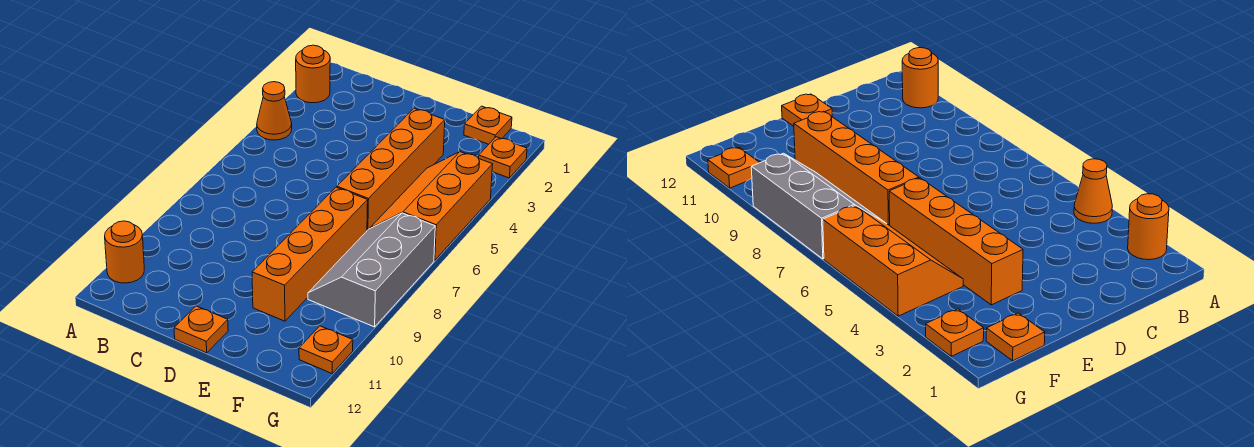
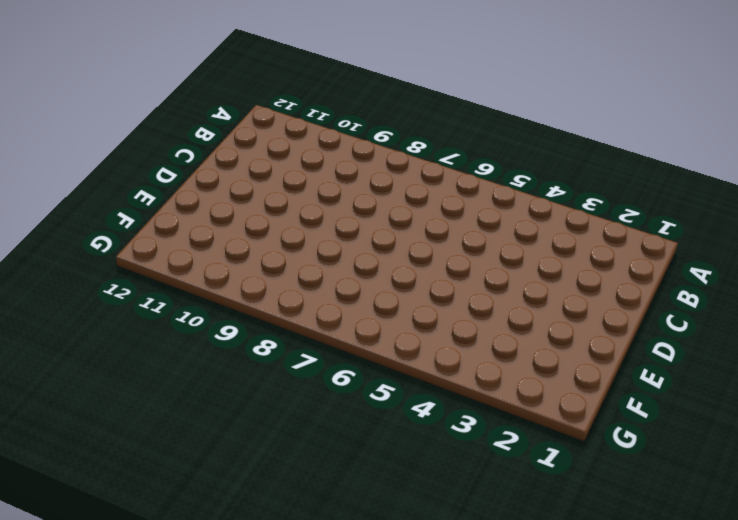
none -> orange round brick A2 level 1
none -> orange cone A4 level 1

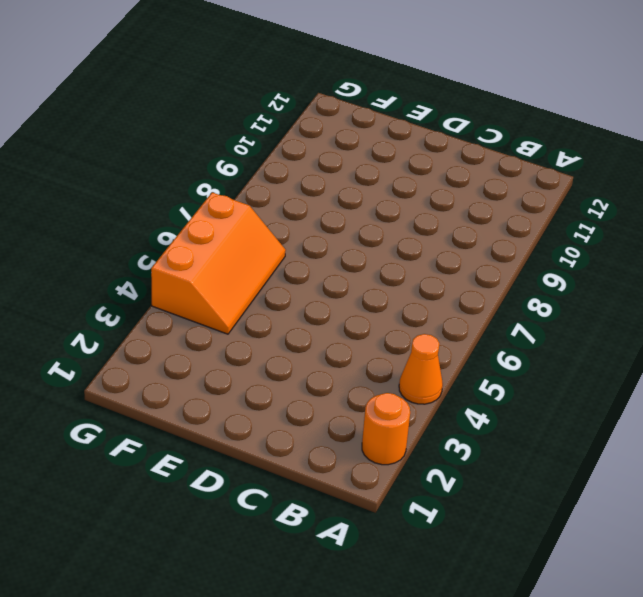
none -> orange round brick A11 level 1
none -> orange plate D12 level 1

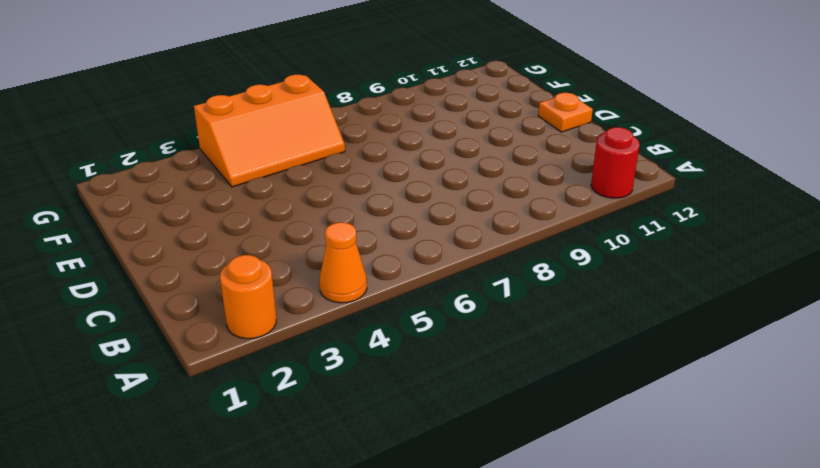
red round brick A11 level 1 -> orange round brick A11 level 1
none -> orange brick E3:E6 level 1
none -> orange brick E7:E10 level 1

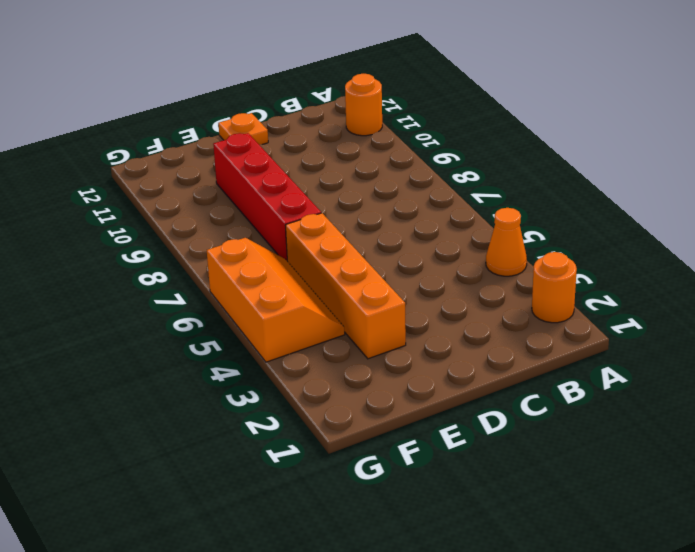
red brick E7:E10 level 1 -> orange brick E7:E10 level 1
none -> orange plate F1 level 1
none -> grey slope F7:G9 level 1 top G

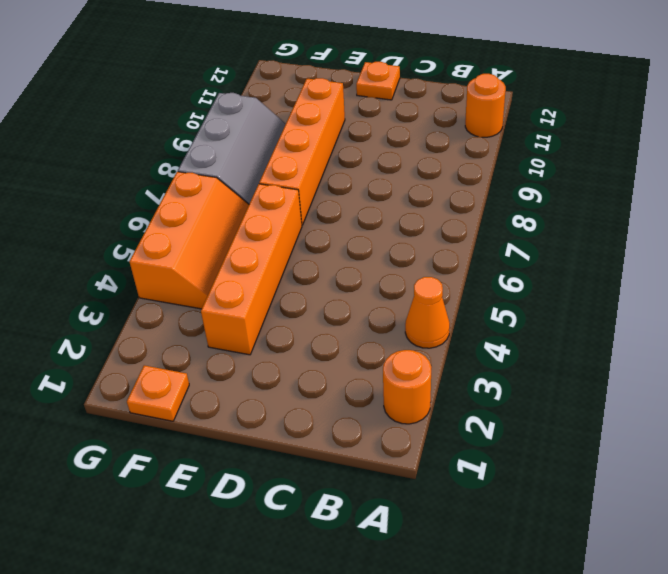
none -> orange plate G2 level 1
none -> orange plate G11 level 1

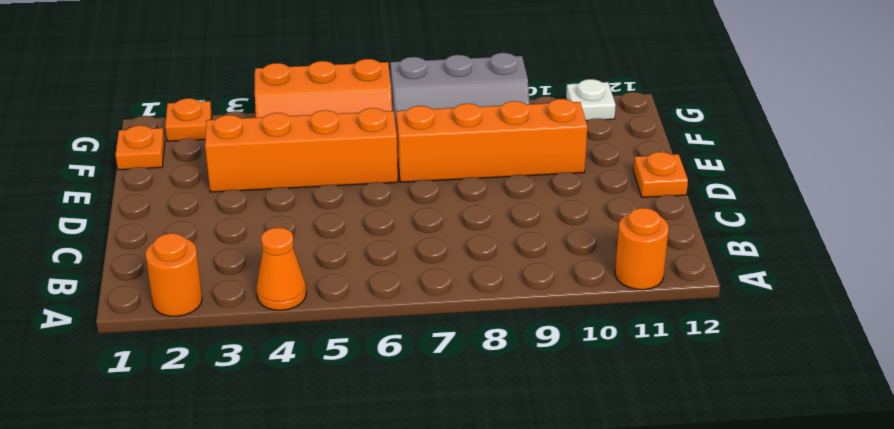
white plate G11 level 1 -> orange plate G11 level 1

